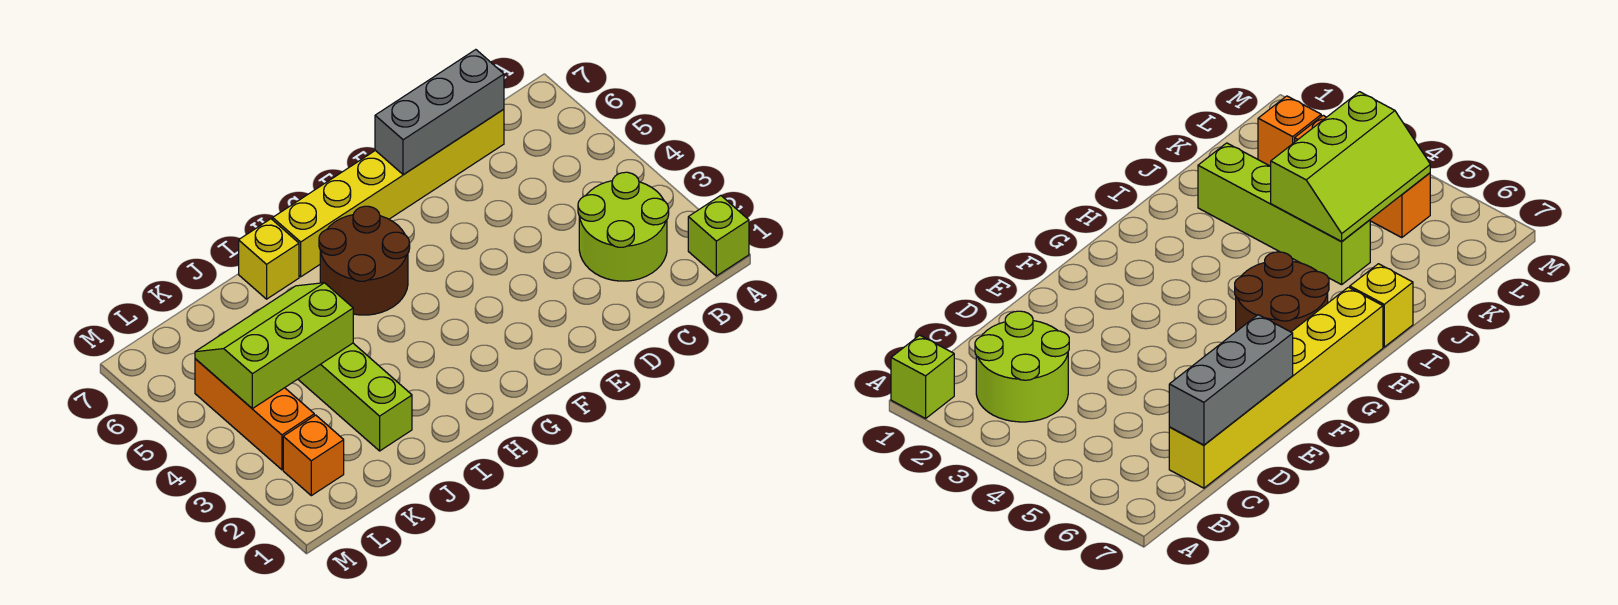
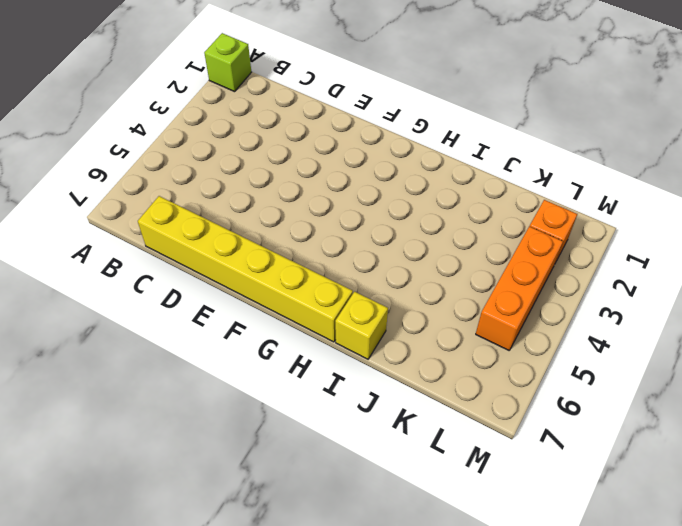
none -> lime round brick B2:C3 level 1
none -> brown round brick G5:H6 level 1

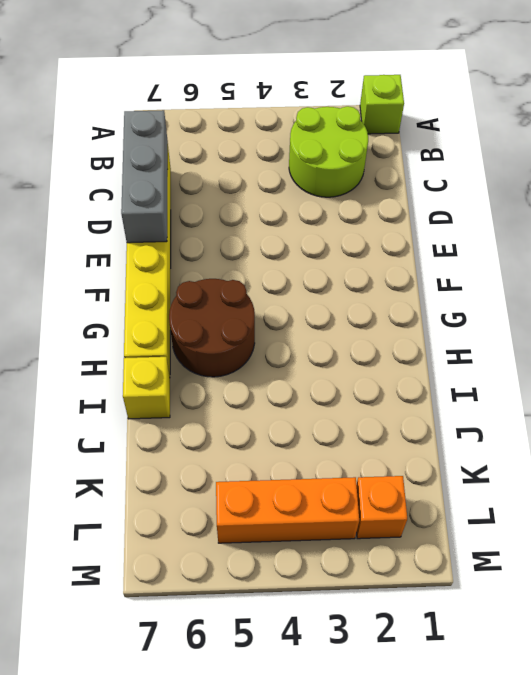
none -> lime brick J2:J5 level 1
none -> lime slope J4:L5 level 2 top 4

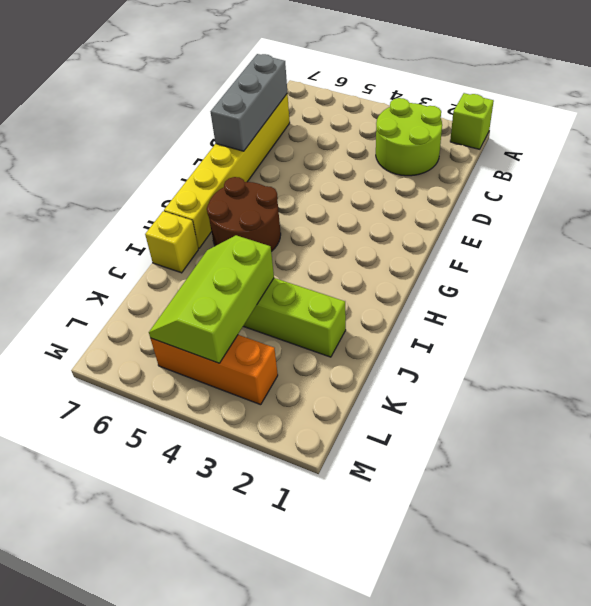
none -> orange brick L2 level 1

